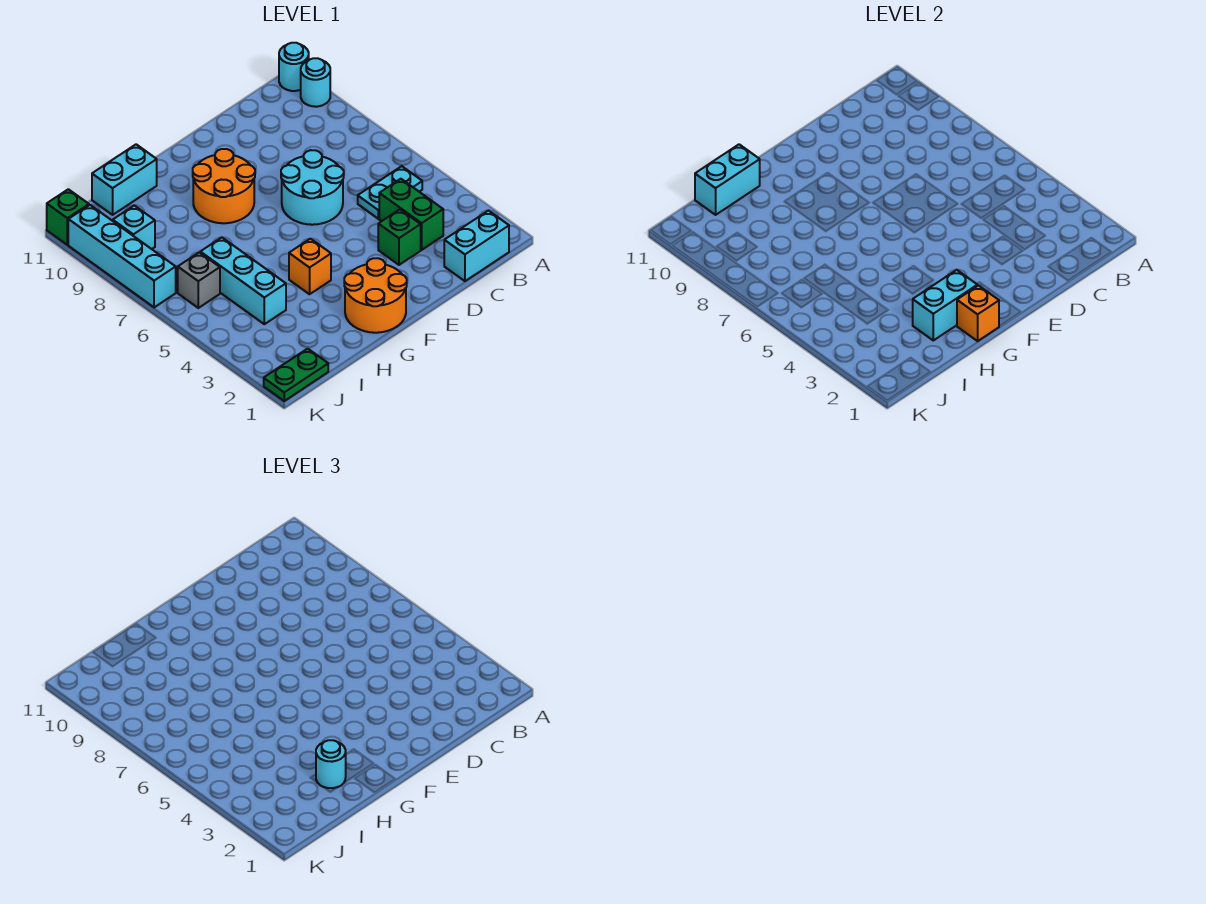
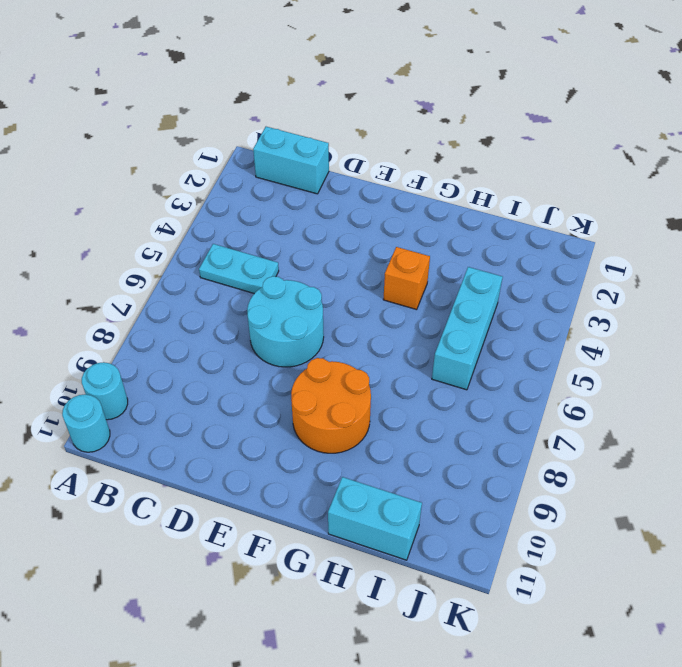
none -> green brick C3:C4 level 1
none -> green brick D3 level 1
none -> orange round brick F1:G2 level 1

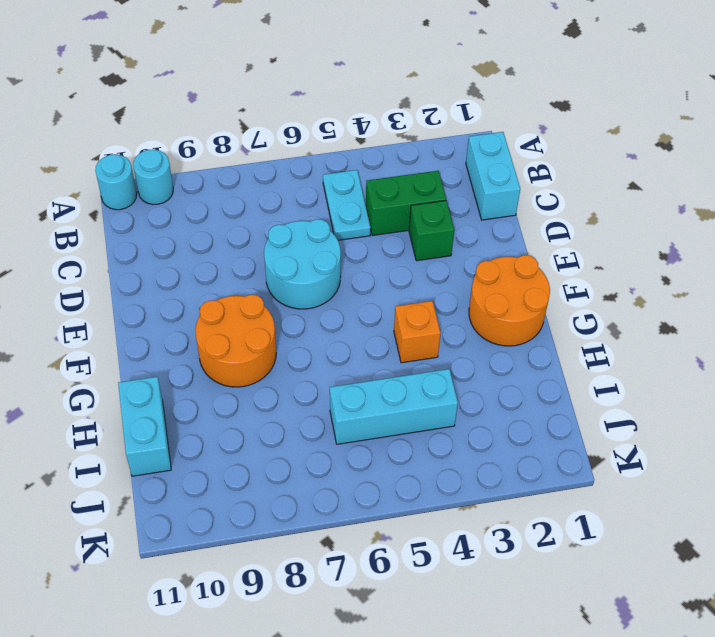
none -> green plate J1:K1 level 1
none -> grey brick J6 level 1
none -> cyan brick J9 level 1

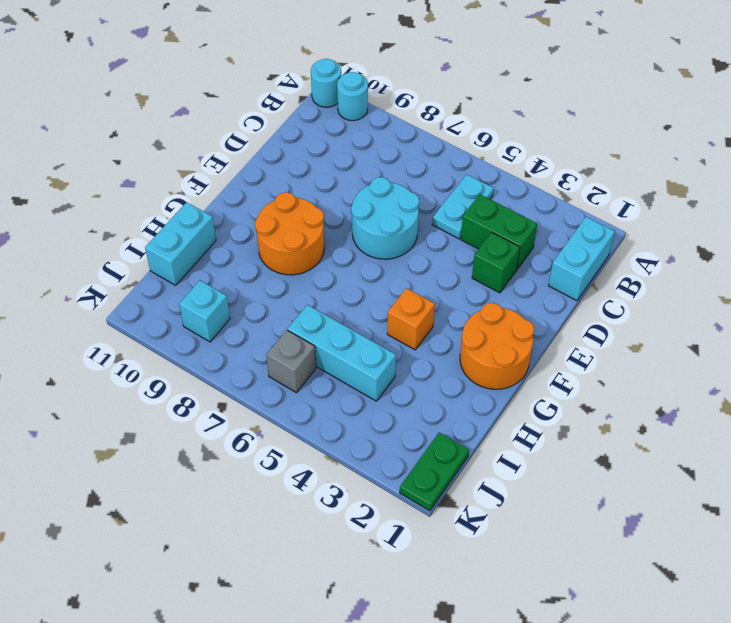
none -> cyan brick K7:K10 level 1
none -> green brick K11 level 1
none -> orange brick G1 level 2

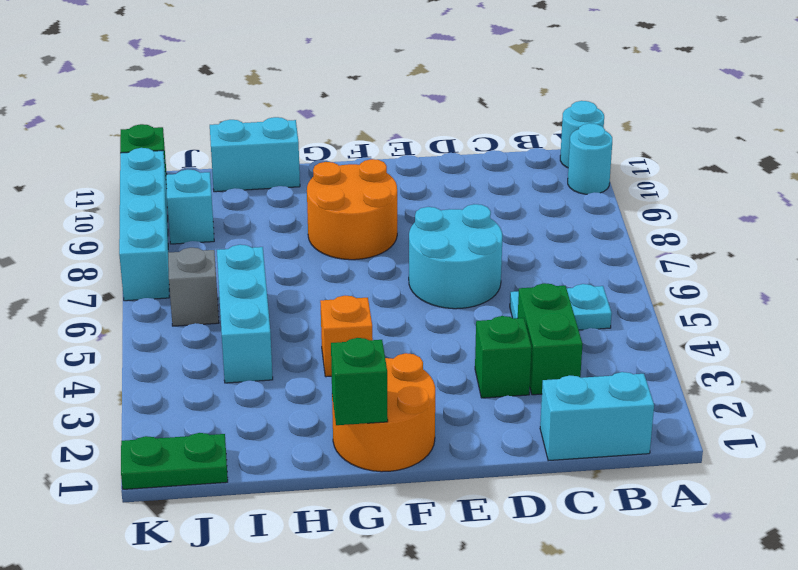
green brick G1 level 2 -> orange brick G1 level 2
none -> cyan brick G2:H2 level 2
none -> cyan brick H11:I11 level 2
none -> cyan round brick H2 level 3

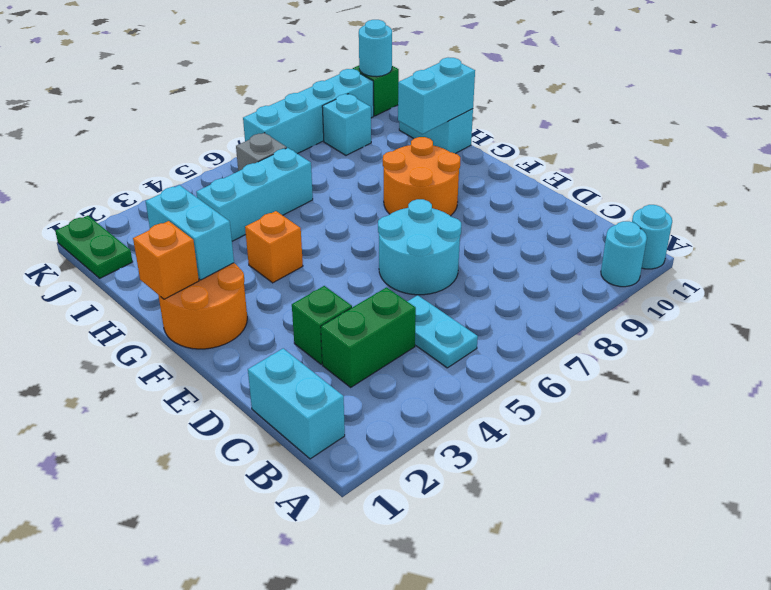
cyan brick H10:H11 level 2 -> cyan brick H11:I11 level 2
cyan round brick K11 level 2 -> cyan round brick H2 level 3

